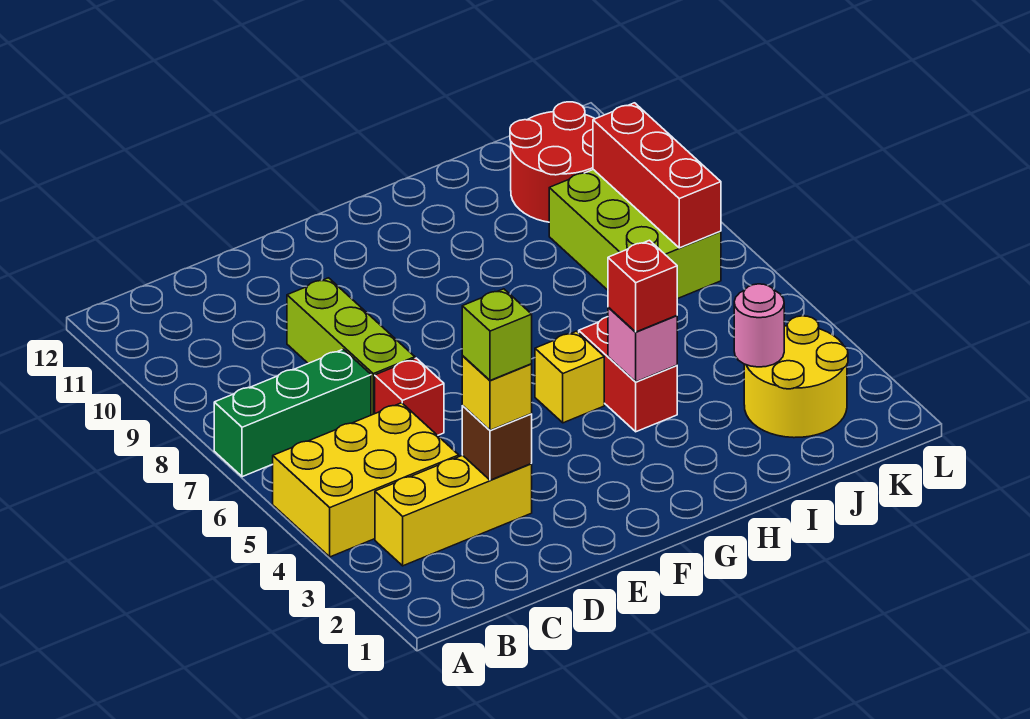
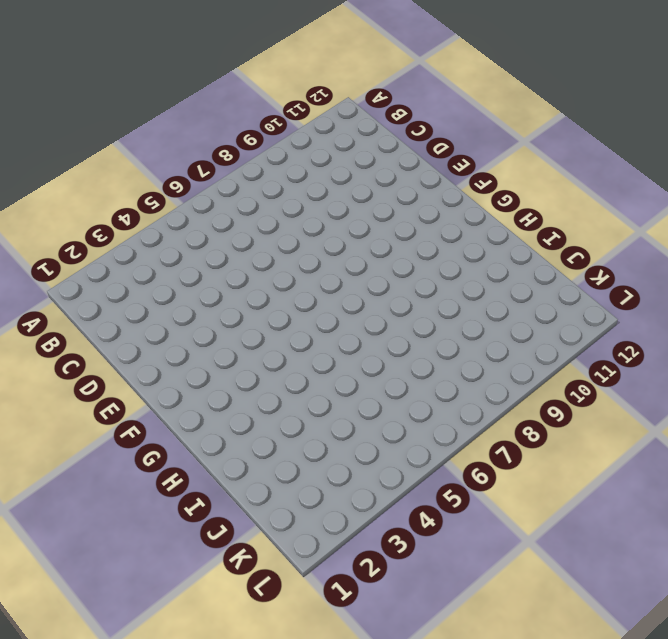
none -> yellow brick A4:C5 level 1
none -> green brick A7:C7 level 1
none -> yellow brick B3:D3 level 1

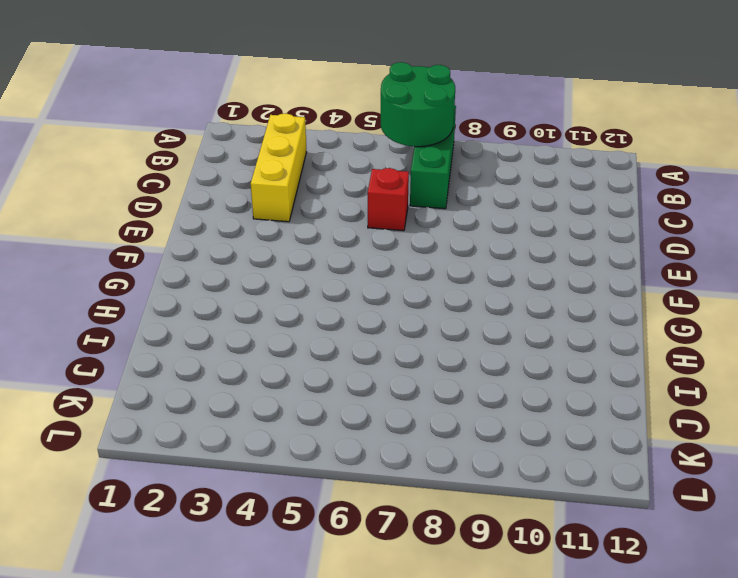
green round brick A6:B7 level 2 -> none
none -> yellow brick A4:C5 level 1
none -> lime brick D7:D9 level 1
none -> yellow brick G5 level 1

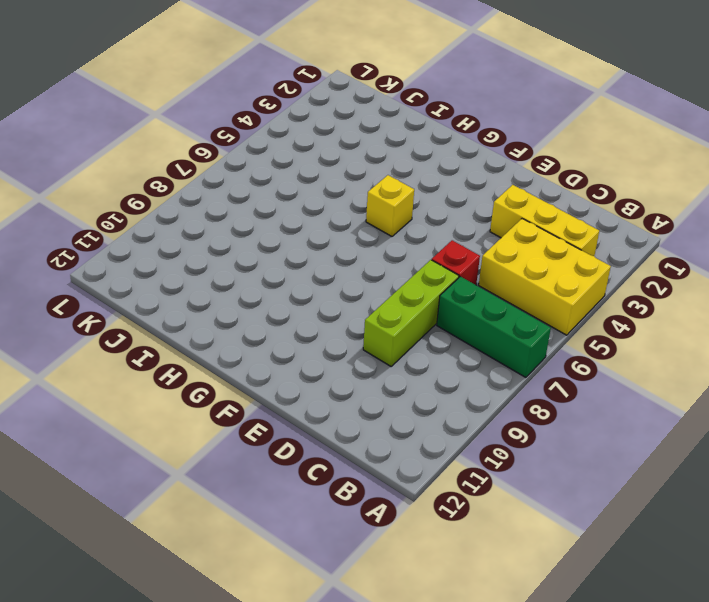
none -> red brick H4:H5 level 1
none -> yellow round brick J2:K3 level 1
none -> lime brick J7:K9 level 1

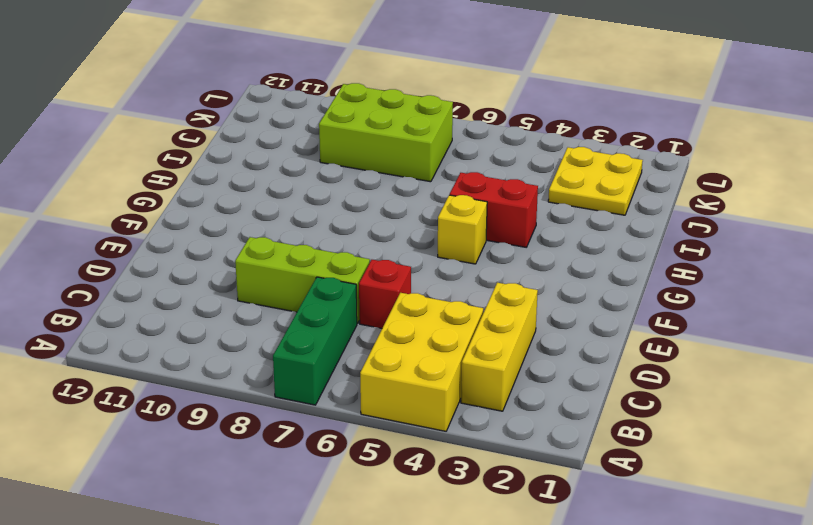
yellow plate J2:K3 level 1 -> yellow round brick J2:K3 level 1
none -> red round brick J10:K11 level 1
none -> brown brick D3 level 2
none -> pink brick H4 level 2

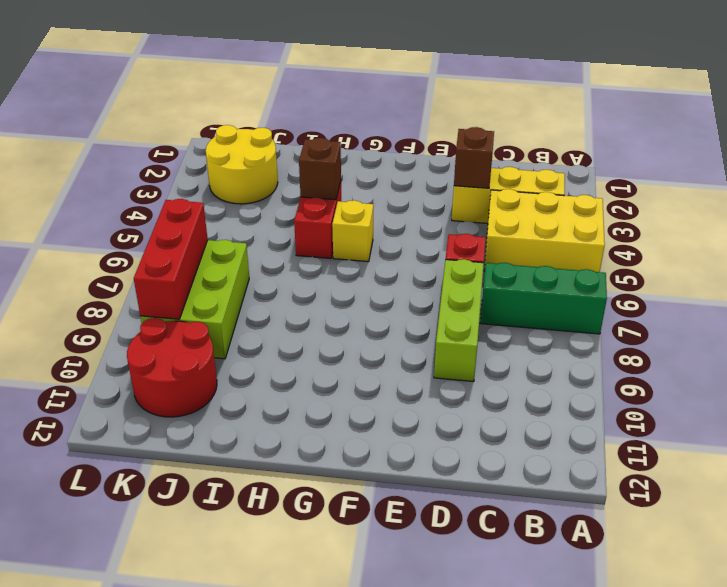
brown brick H4 level 2 -> pink brick H4 level 2
none -> pink round brick J3 level 2
none -> yellow brick D3 level 3
none -> red brick H4 level 3

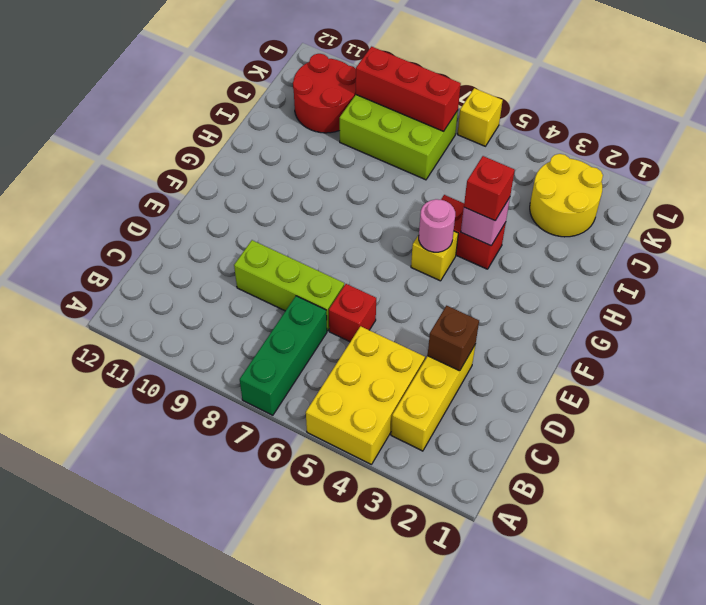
pink round brick G5 level 2 -> pink round brick J3 level 2
yellow brick L6 level 1 -> yellow brick D3 level 3
none -> lime brick D3 level 4

